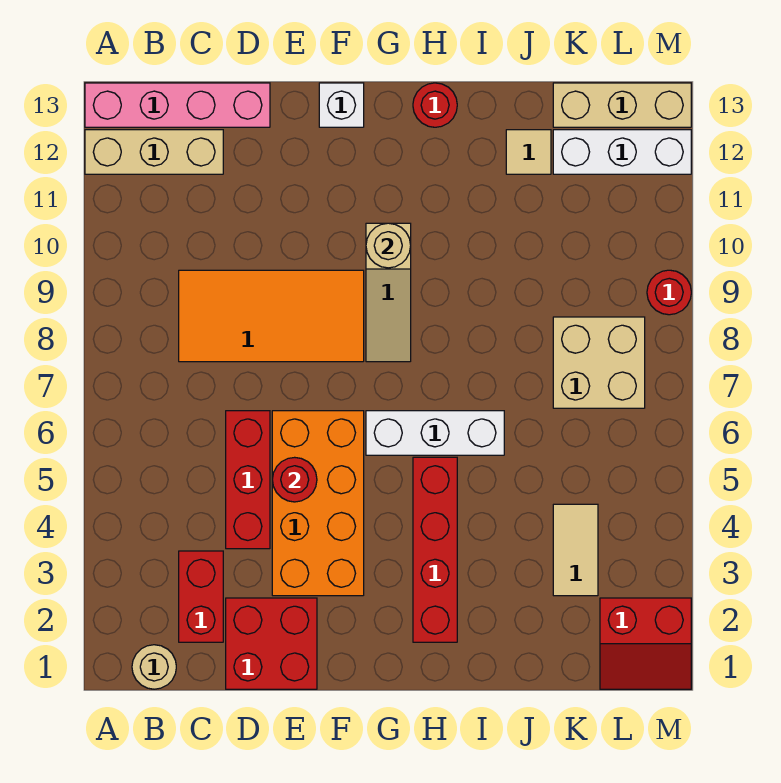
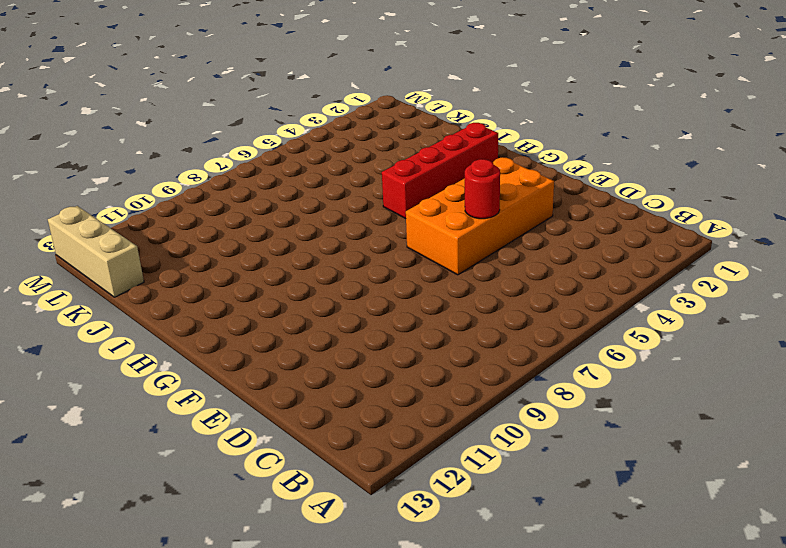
none -> tan brick A12:C12 level 1
none -> pink brick A13:D13 level 1
none -> tan round brick B1 level 1

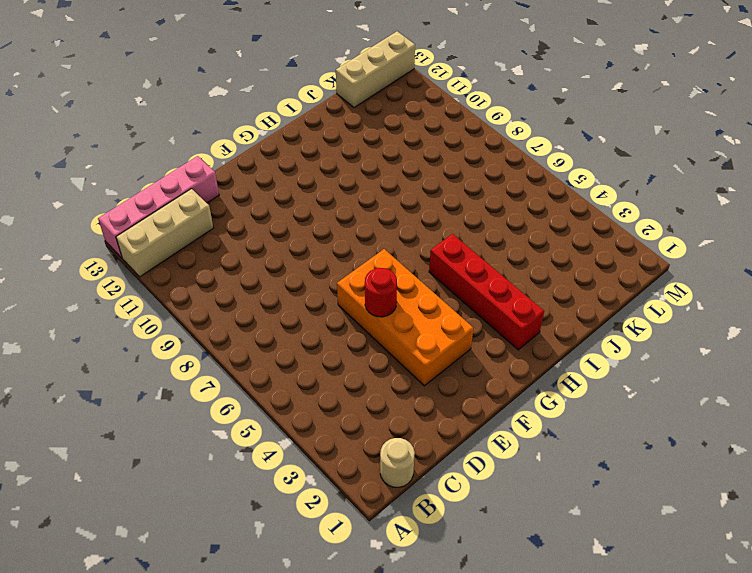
none -> red brick C2:C3 level 1
none -> orange tile C8:F9 level 1
none -> red brick D1:E2 level 1

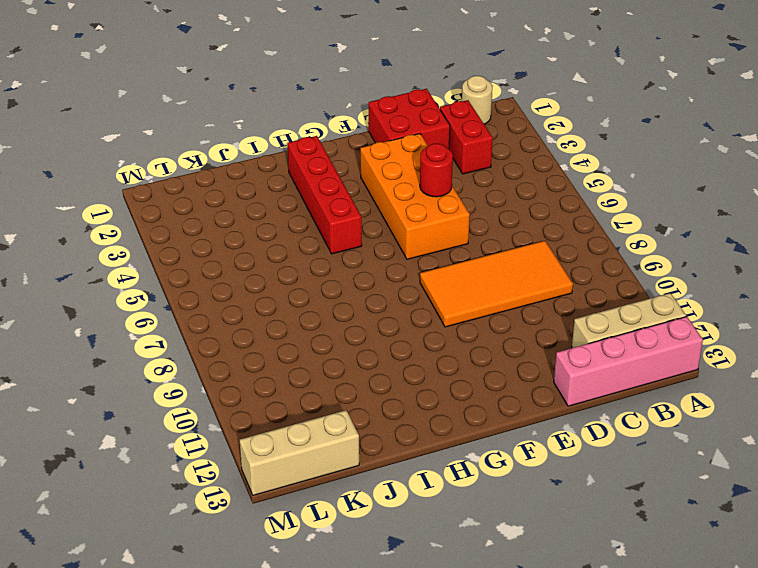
none -> red brick D4:D6 level 1
none -> white brick F13 level 1
none -> white brick G6:I6 level 1

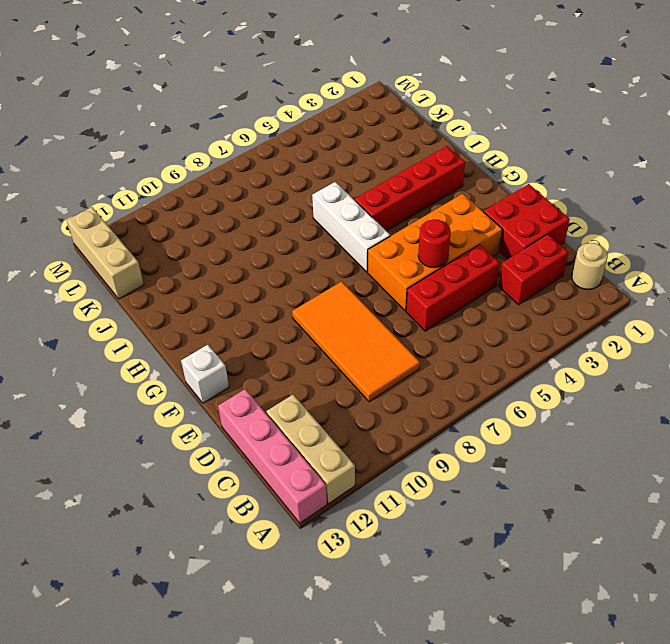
none -> tan slope G8:G10 level 1 top 10
none -> red round brick H13 level 1
none -> tan tile J12 level 1

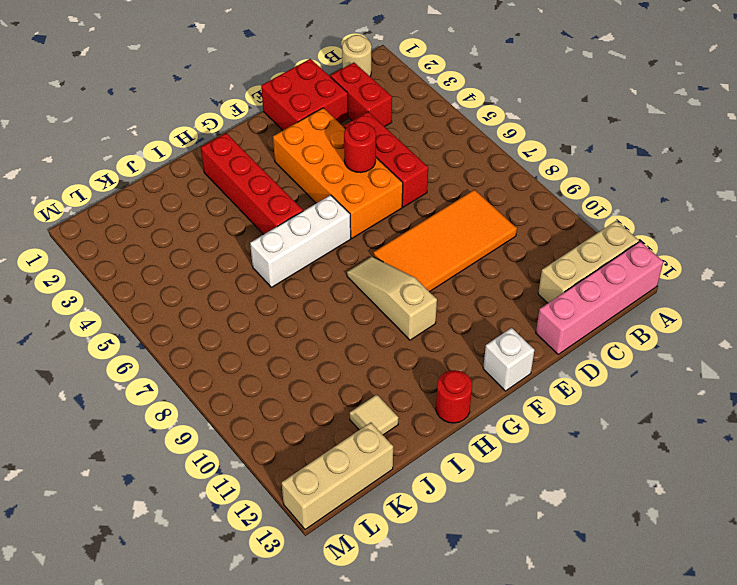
none -> tan tile K3:K4 level 1
none -> tan brick K7:L8 level 1
none -> white brick K12:M12 level 1

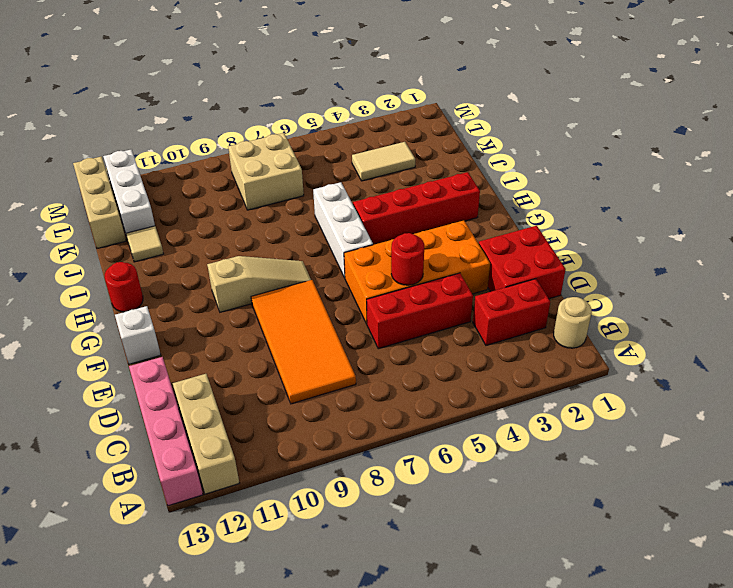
none -> red slope L1:M2 level 1 top 2
none -> red round brick M9 level 1
none -> tan round brick G10 level 2

